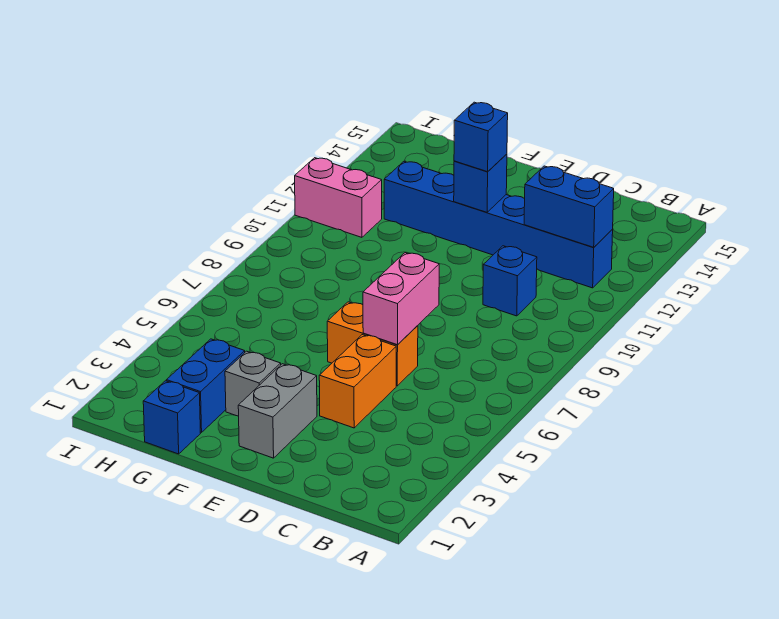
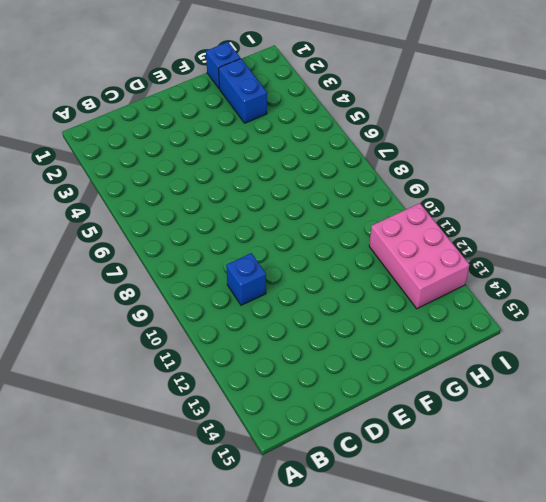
pink brick H11:I13 level 1 -> pink brick H11:I11 level 1
none -> blue brick B12:G12 level 1
none -> orange brick D4:D5 level 1
none -> orange brick D6:E6 level 1

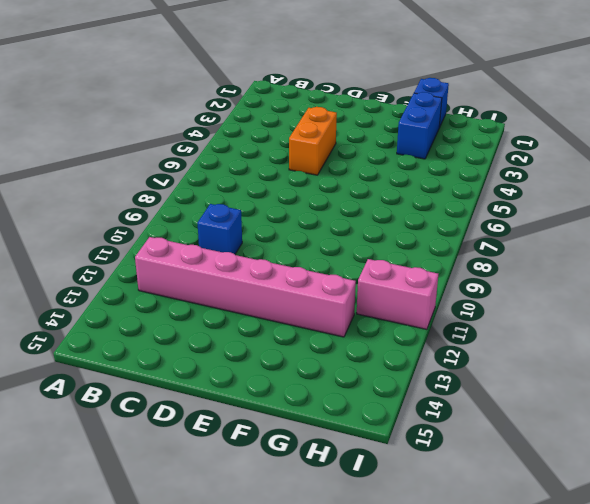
pink brick B12:G12 level 1 -> blue brick B12:G12 level 1
none -> orange brick D6:E6 level 1
none -> grey brick E2:E3 level 1
none -> grey brick F3 level 1

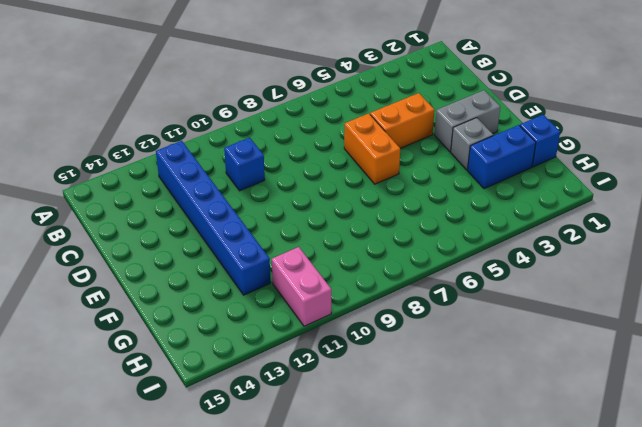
none -> blue brick B12:C12 level 2
none -> pink brick D6:D7 level 2
none -> blue brick E12 level 2

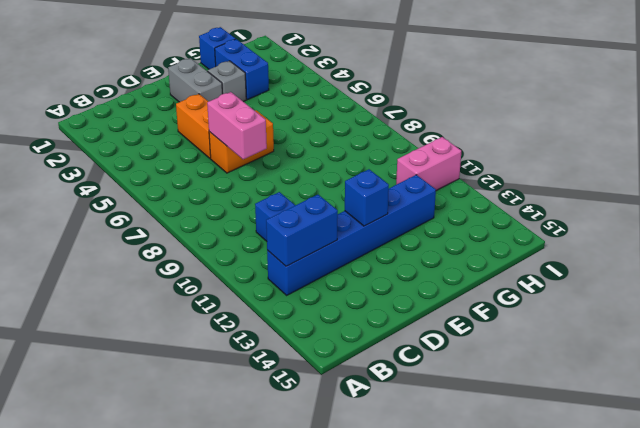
none -> blue brick E12 level 3

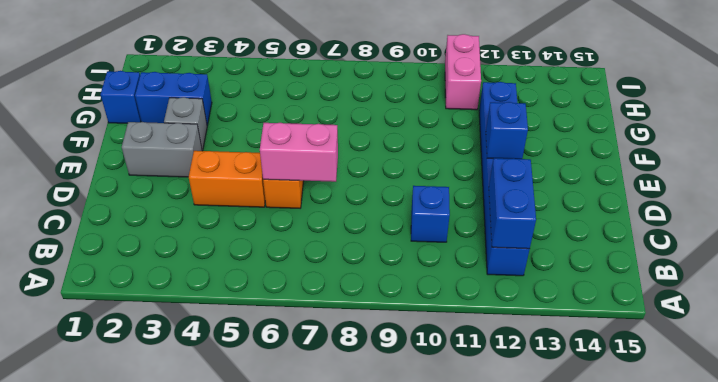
none -> blue brick E12 level 3

